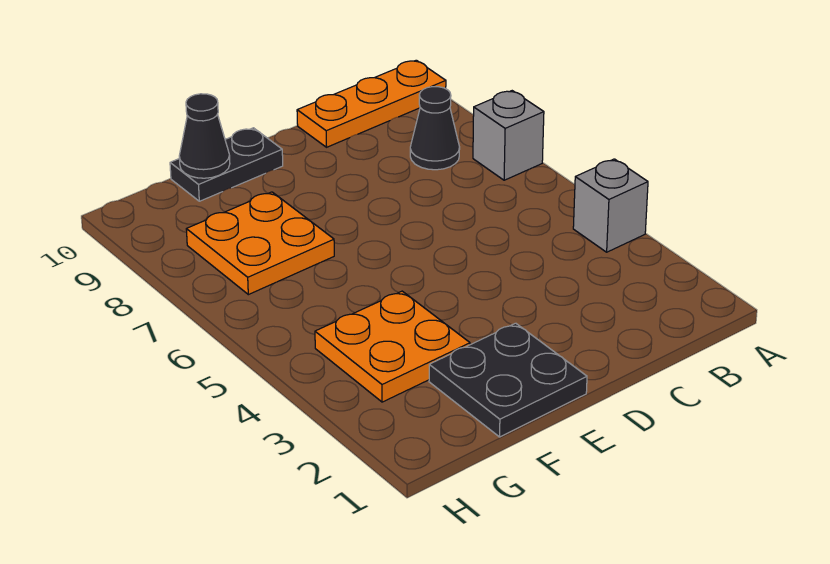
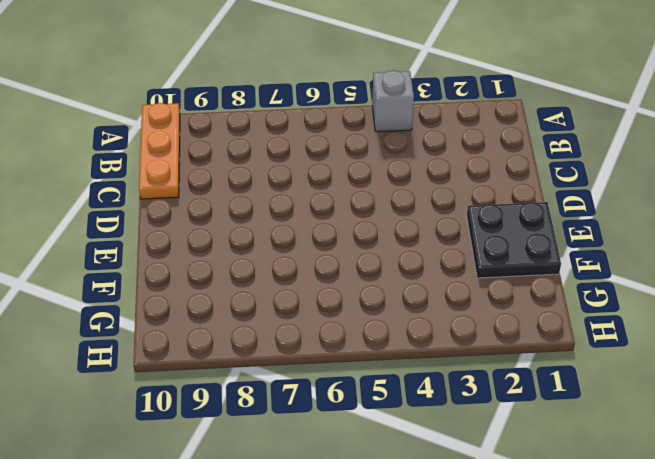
none -> grey brick A7 level 1
none -> black cone B8 level 1

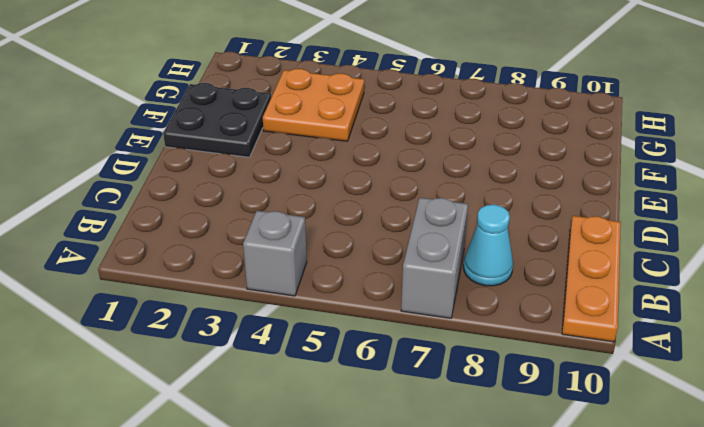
grey brick A7:B7 level 1 -> grey brick A7 level 1
cyan cone B8 level 1 -> black cone B8 level 1
none -> black plate E10:F10 level 1
none -> orange plate F7:G8 level 1

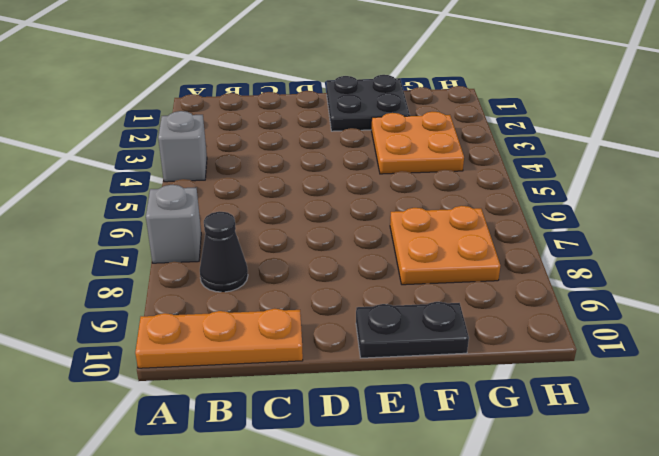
none -> black cone F10 level 2

